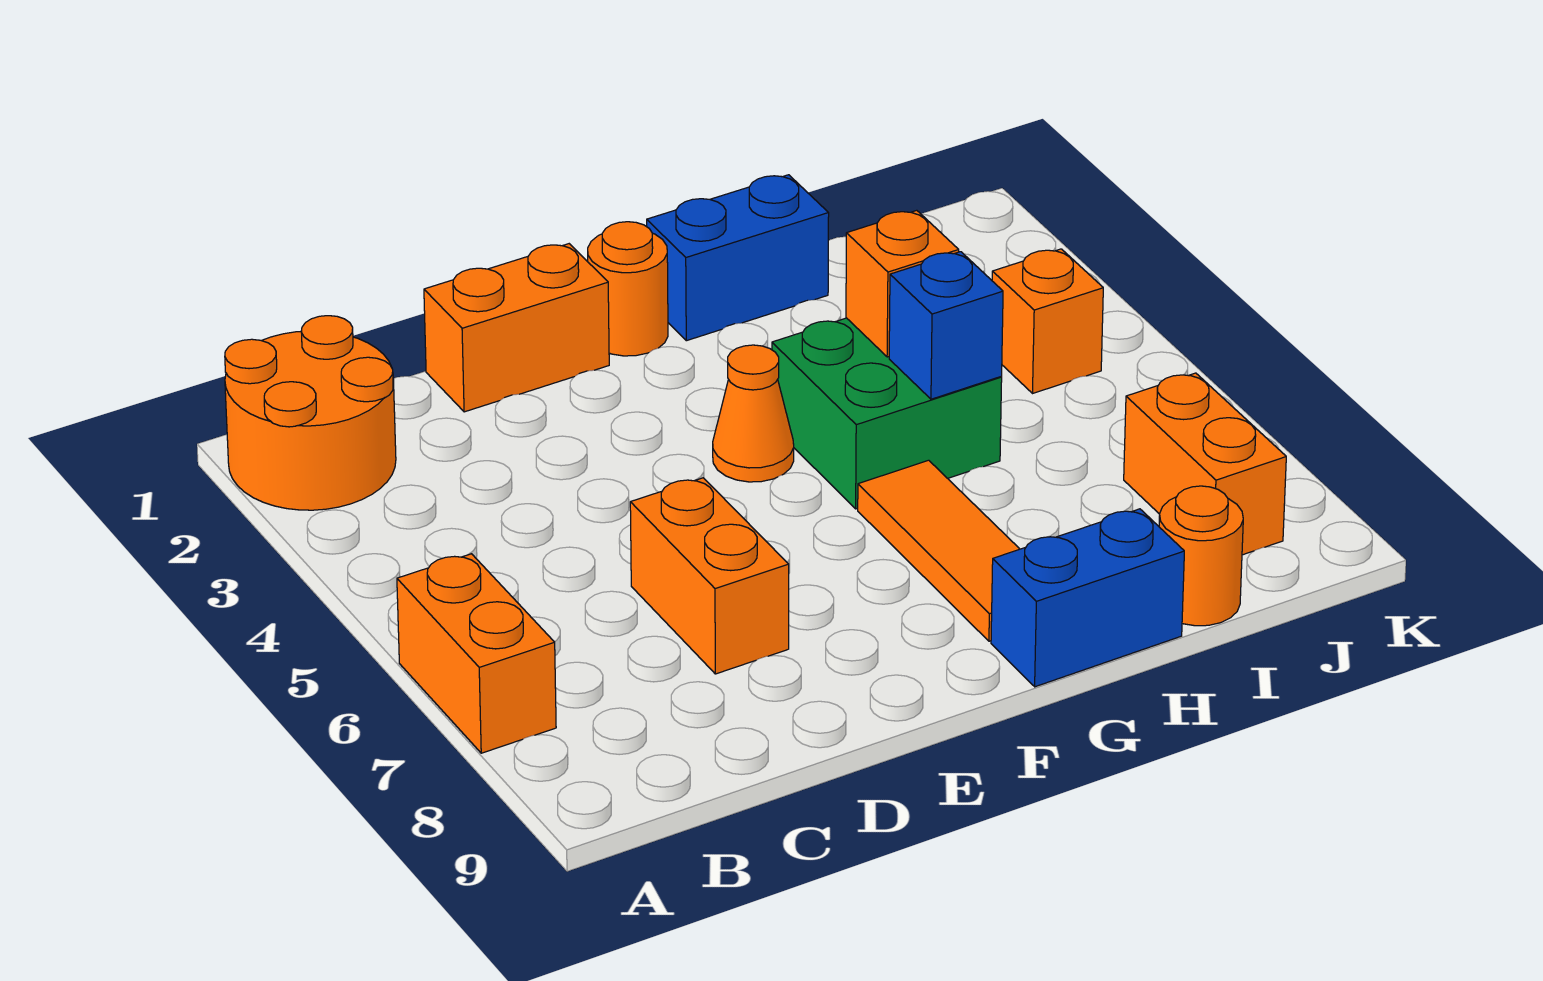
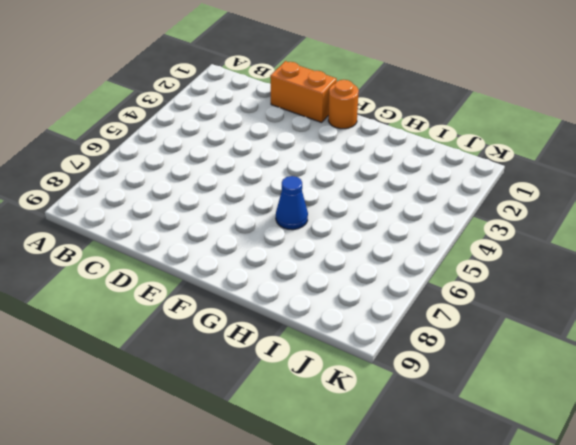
blue cone G6 level 1 -> orange tile G6:G8 level 1
none -> orange round brick A1:B2 level 1
none -> orange brick A6:A7 level 1
none -> orange brick D6:D7 level 1

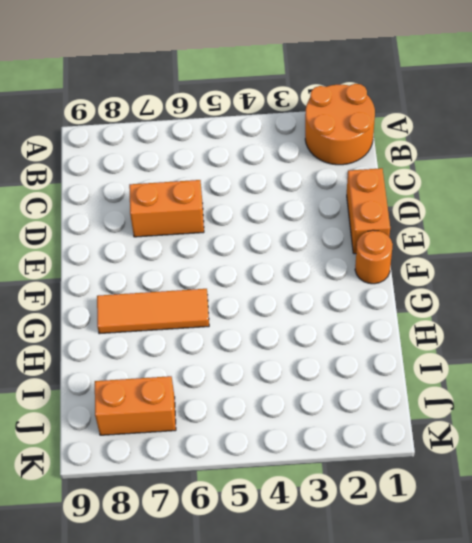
none -> orange brick A6:A7 level 1
none -> orange cone F4 level 1
none -> blue brick G1:H1 level 1

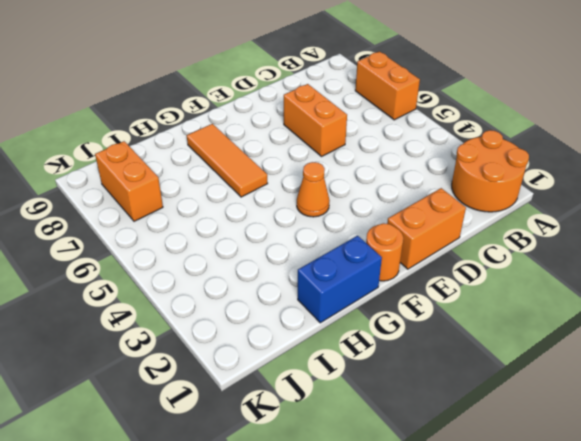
none -> green brick G4:H5 level 1
none -> blue brick G9:H9 level 1
none -> orange round brick I9 level 1

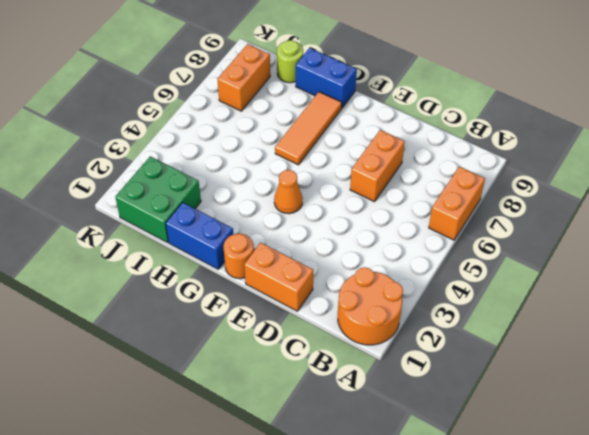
green brick I1:J2 level 1 -> green brick G4:H5 level 1
lime round brick I9 level 1 -> orange round brick I9 level 1
none -> orange brick J4 level 1
none -> orange brick H4 level 2
none -> blue brick H5 level 2

